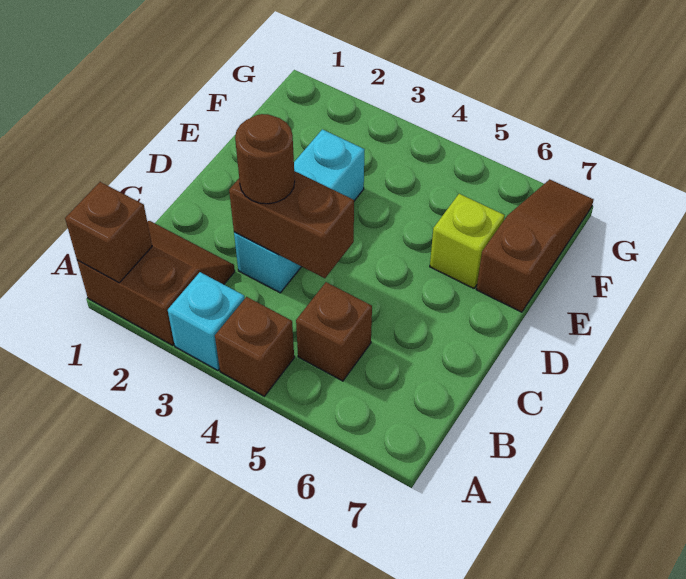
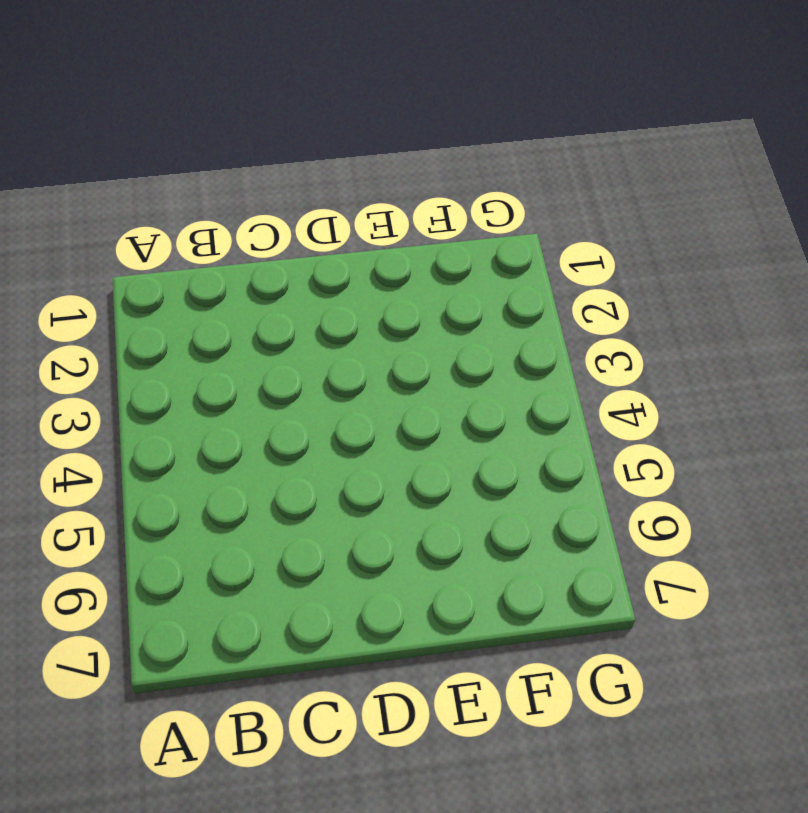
none -> brown slope A1:B2 level 1 top A
none -> cyan brick A3 level 1

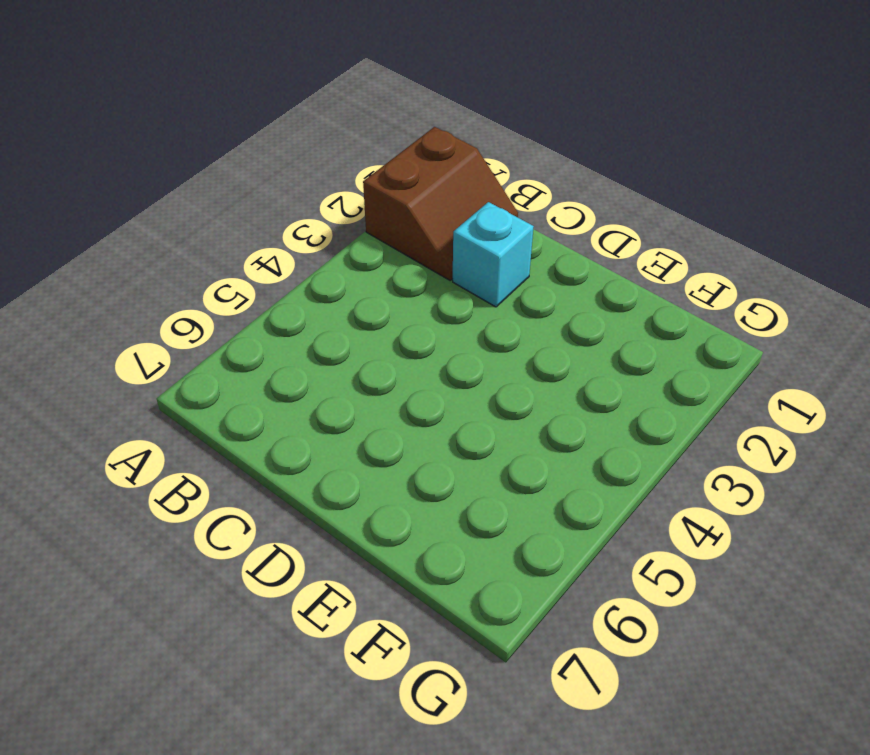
cyan brick C2 level 1 -> cyan brick A3 level 1
none -> brown brick A4 level 1
none -> brown brick B5 level 1

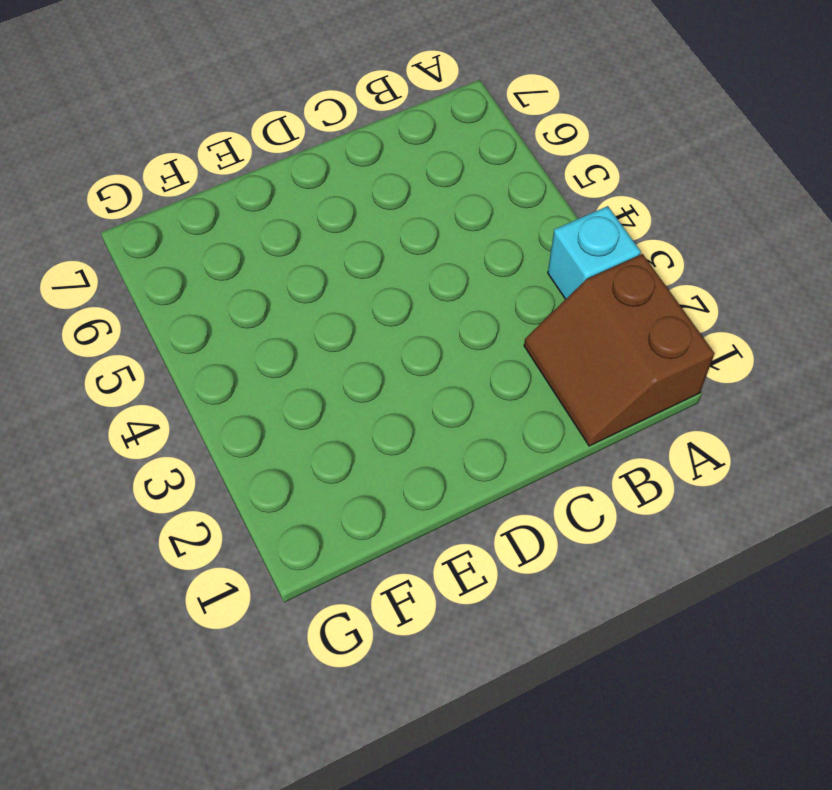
none -> brown brick A4 level 1
none -> brown brick B5 level 1

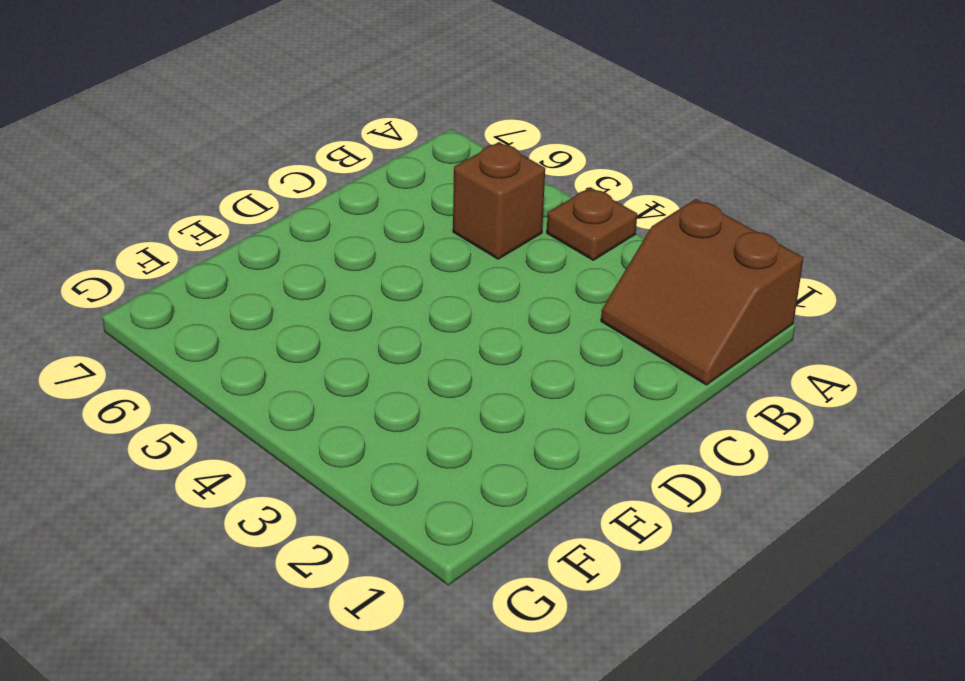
brown plate A4 level 1 -> brown brick A4 level 1
none -> cyan brick A3 level 1
none -> cyan brick C3:E3 level 1

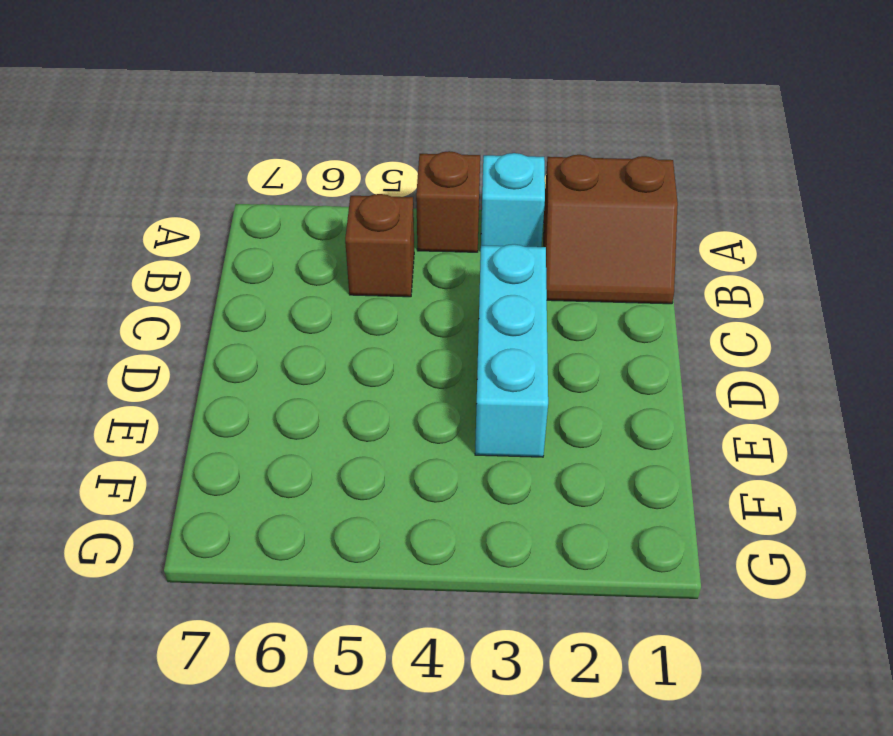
none -> lime brick E6 level 1
none -> brown slope E7:G7 level 1 top E

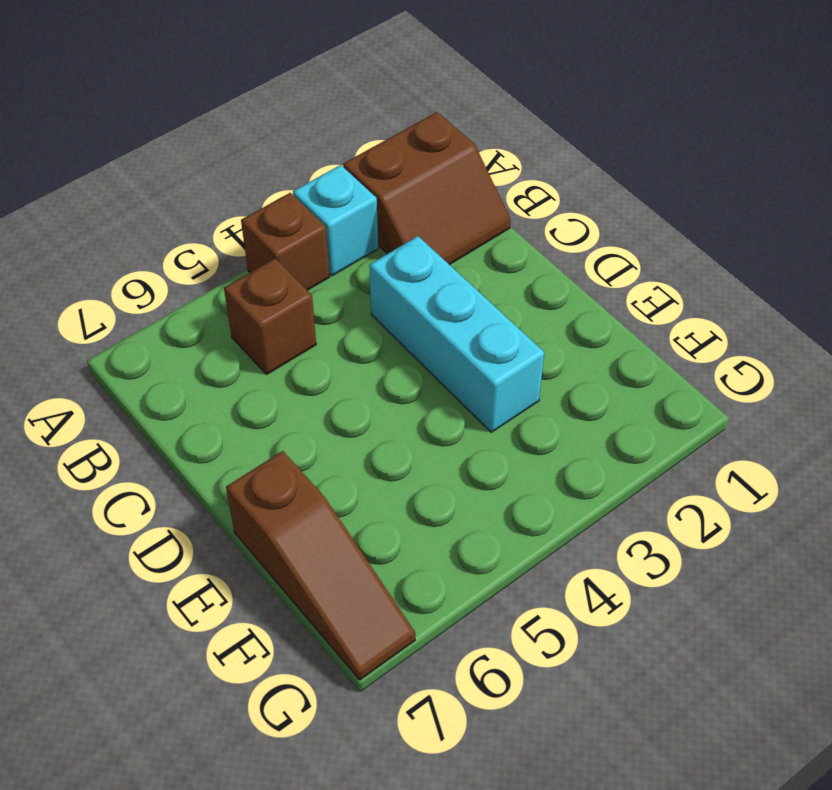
none -> lime brick E6 level 1
none -> brown brick A1 level 2

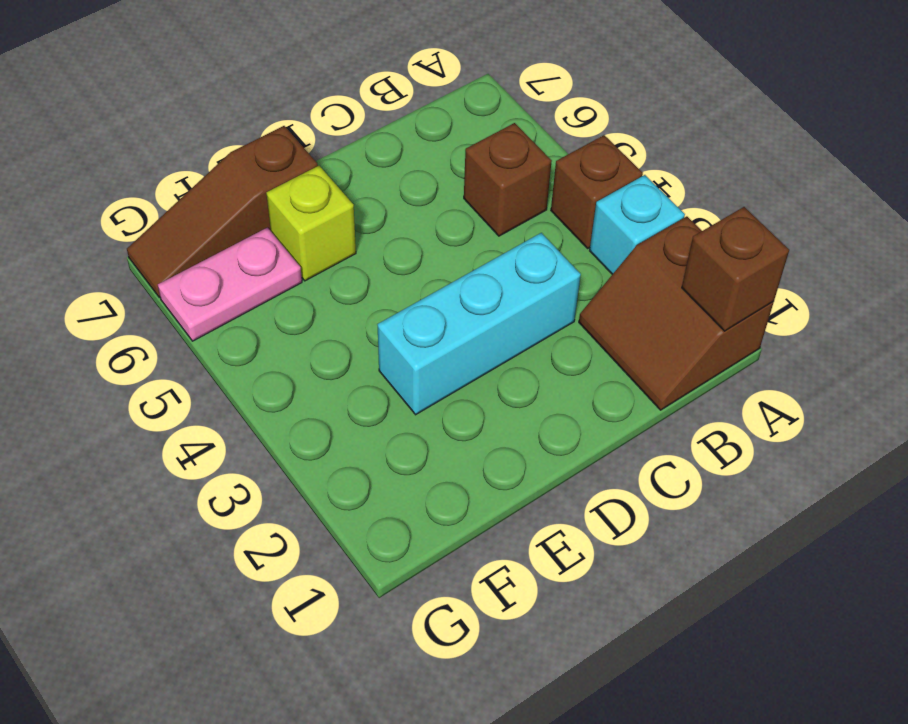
pink plate F6:G6 level 1 -> none
none -> brown brick C3:C4 level 2
none -> brown round brick C3 level 3

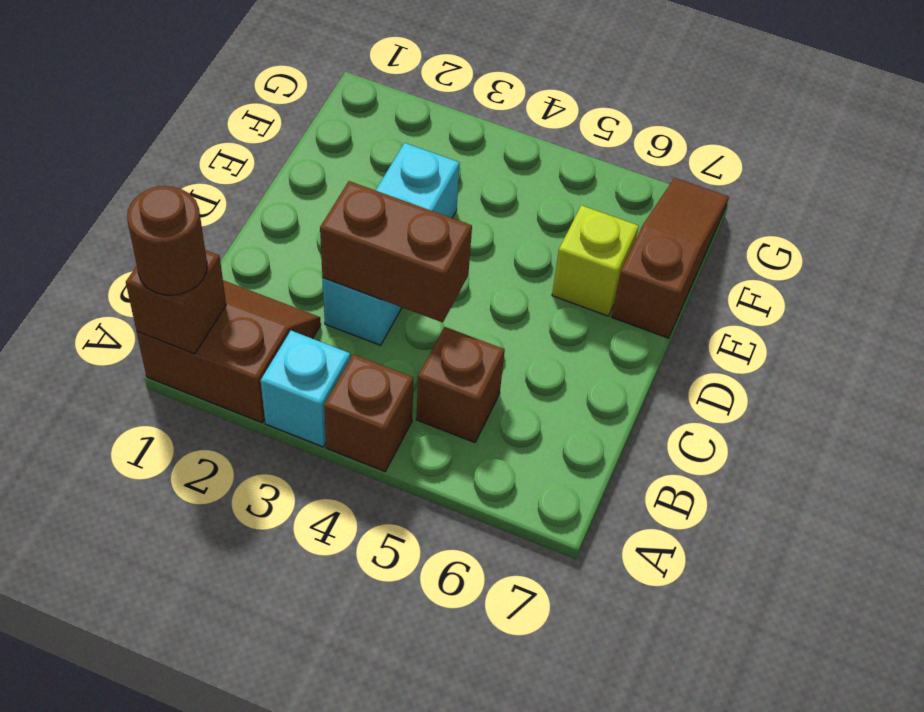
brown round brick A1 level 3 -> brown round brick C3 level 3

